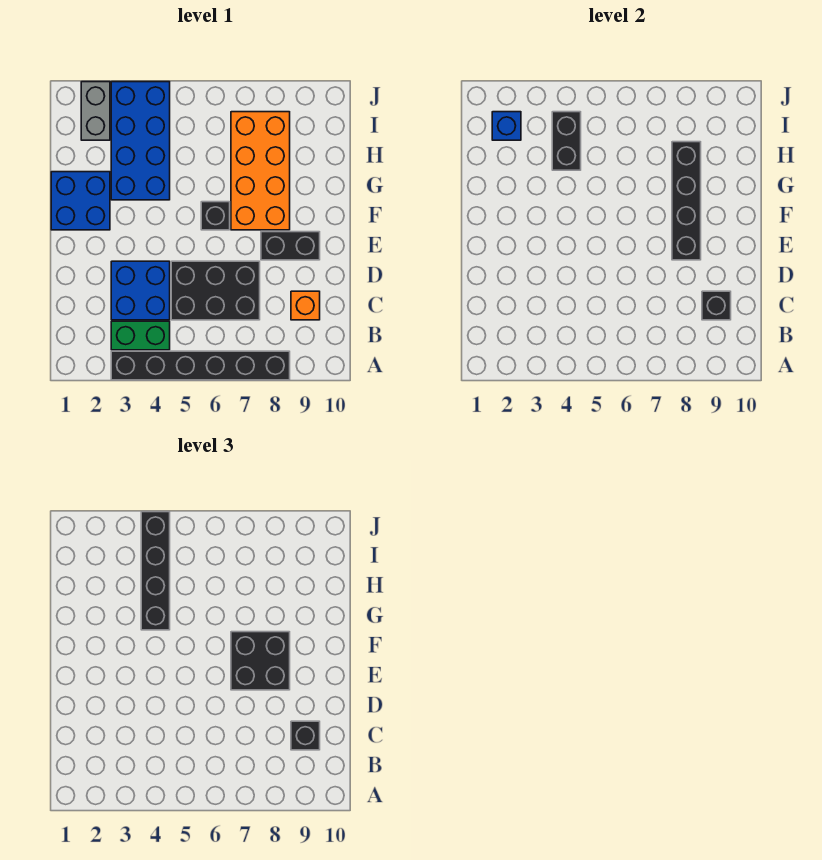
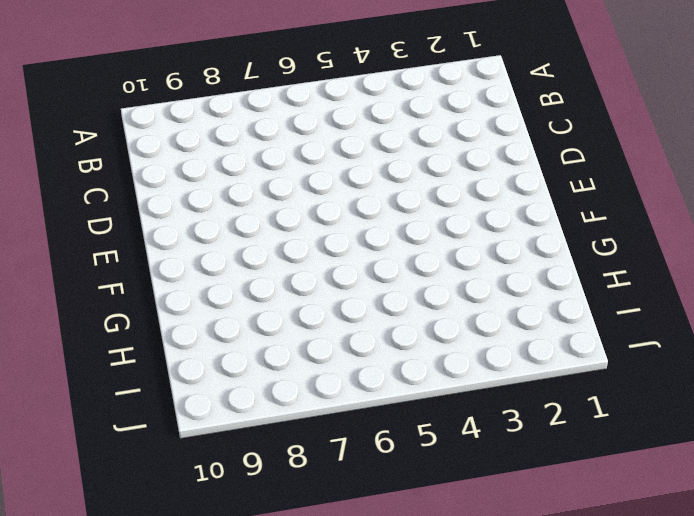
none -> black brick A3:A8 level 1
none -> green brick B3:B4 level 1
none -> blue brick C3:D4 level 1

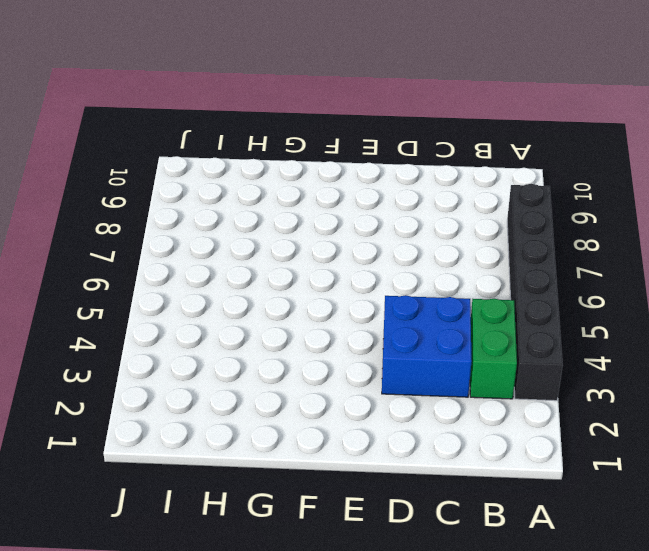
none -> black brick C5:D7 level 1
none -> orange brick C9 level 1
none -> black brick E8:E9 level 1

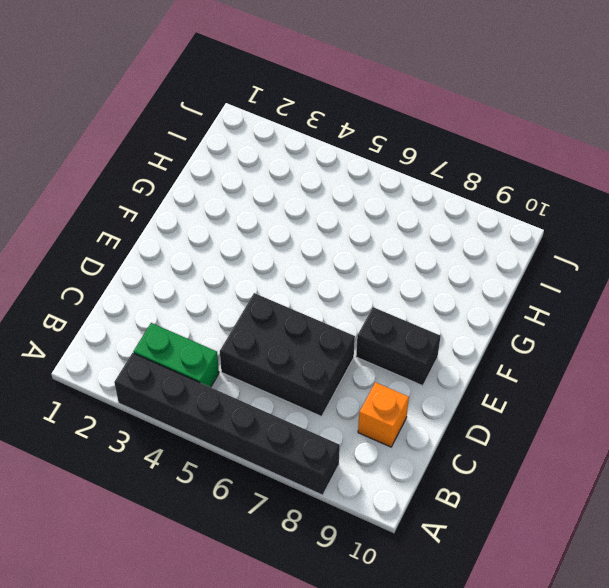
none -> blue brick C3:D4 level 1
none -> blue brick F1:G2 level 1
none -> black brick F6 level 1

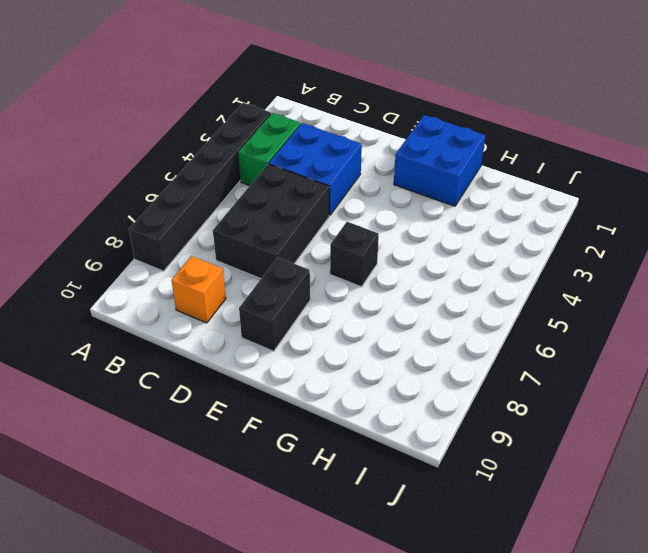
none -> orange brick F7:I8 level 1
none -> blue brick G3:J4 level 1
none -> grey brick I2:J2 level 1

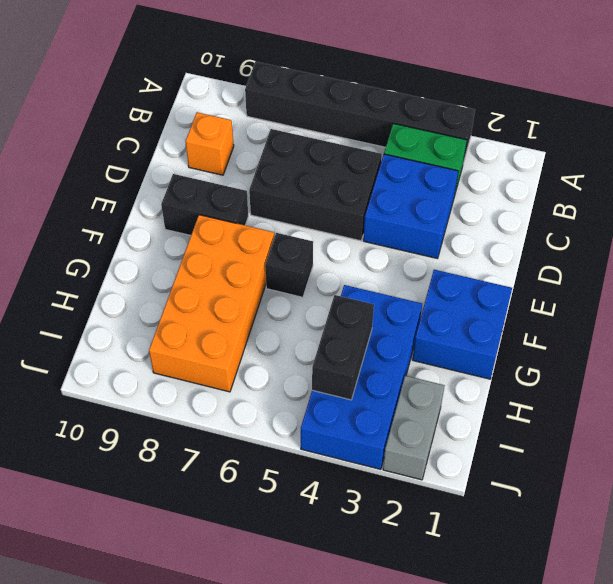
none -> black brick C9 level 2
none -> black brick E8:H8 level 2
none -> blue brick I2 level 2

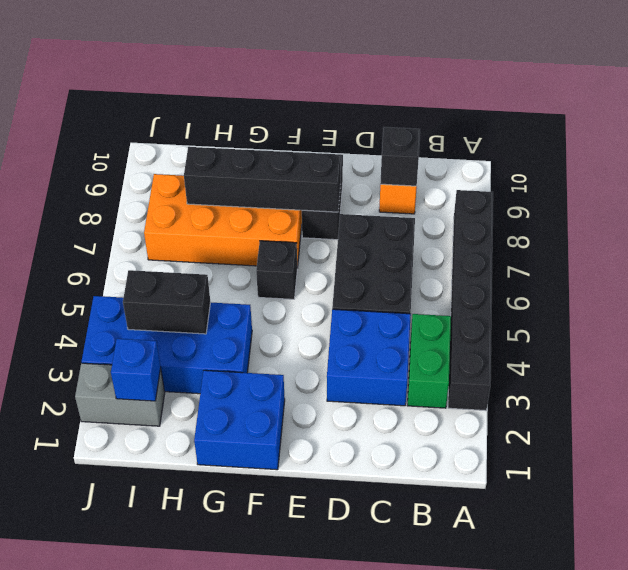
none -> black brick C9 level 3
none -> black brick E7:F8 level 3
none -> black brick G4:J4 level 3

